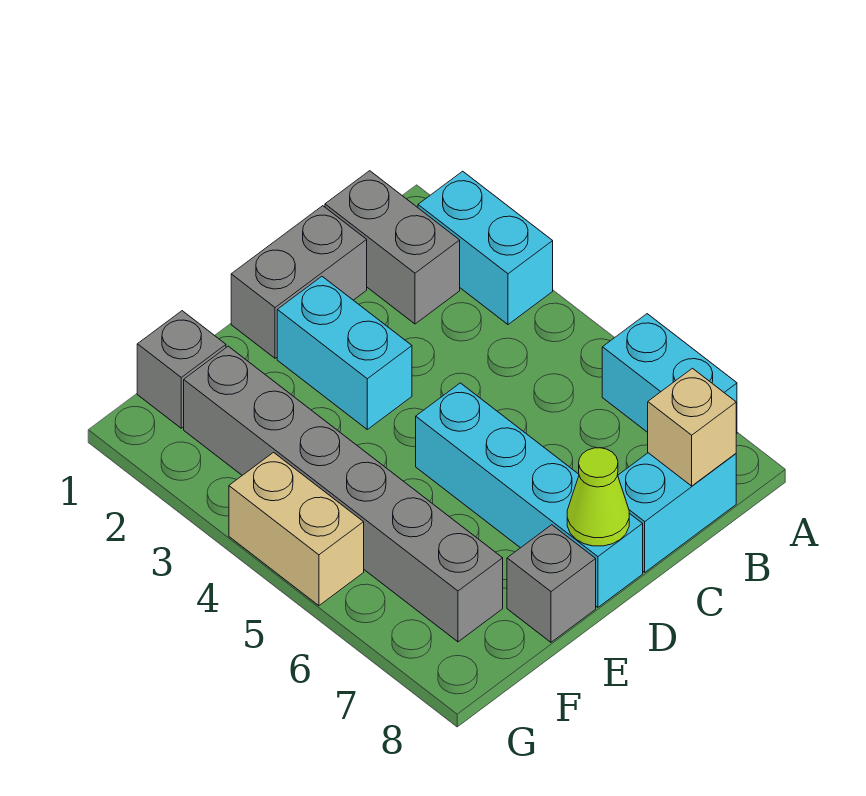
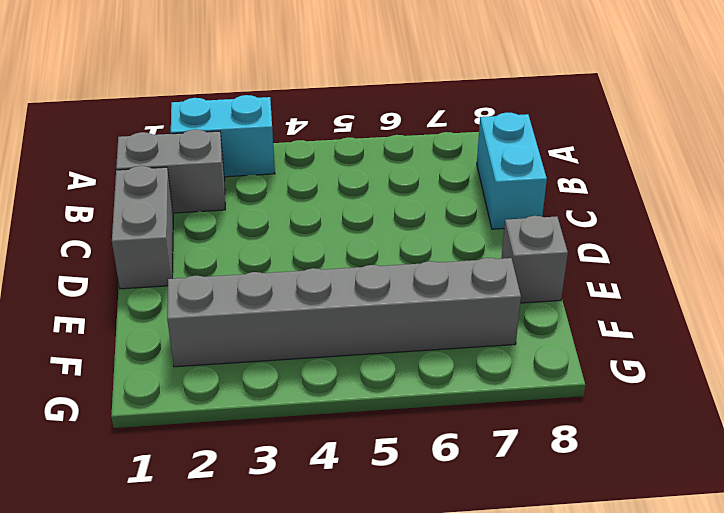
none -> cyan brick A6:A7 level 1
none -> cyan brick D2:D3 level 1
none -> cyan brick D5:D8 level 1

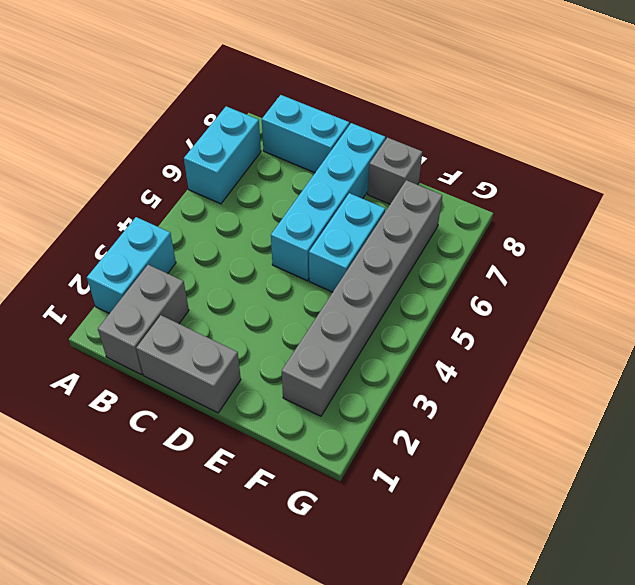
cyan brick E5:E6 level 1 -> cyan brick D2:D3 level 1
none -> grey brick F1 level 1
none -> tan brick G4:G5 level 1
none -> tan brick B8 level 2

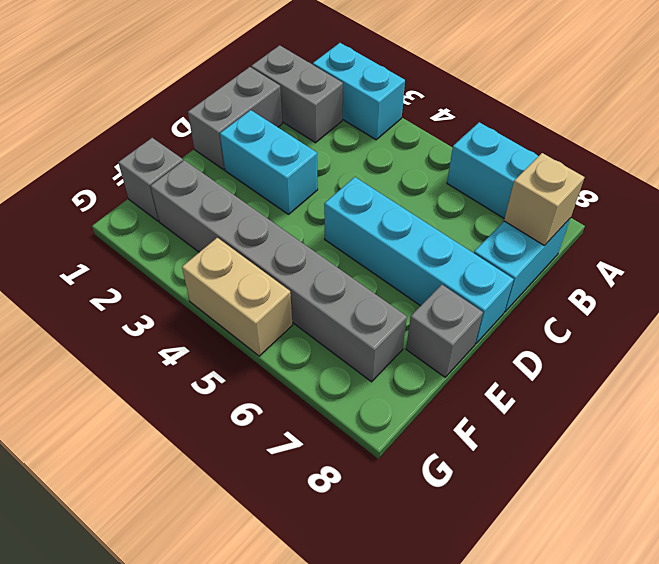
none -> lime cone D8 level 2

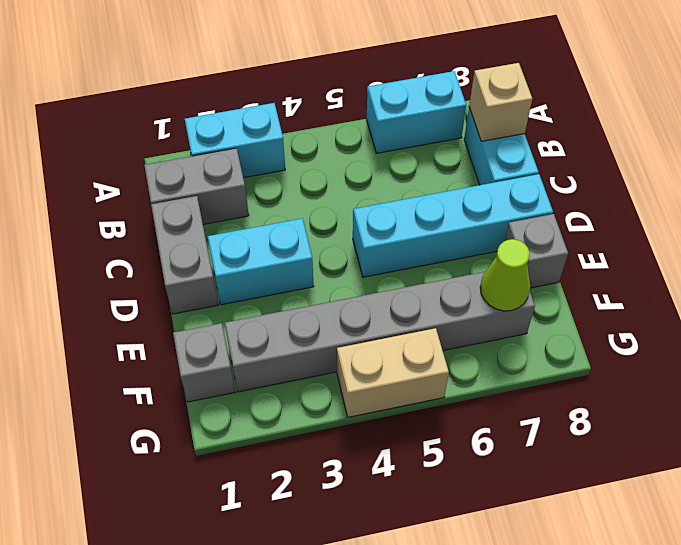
lime cone F7 level 2 -> lime cone D8 level 2

